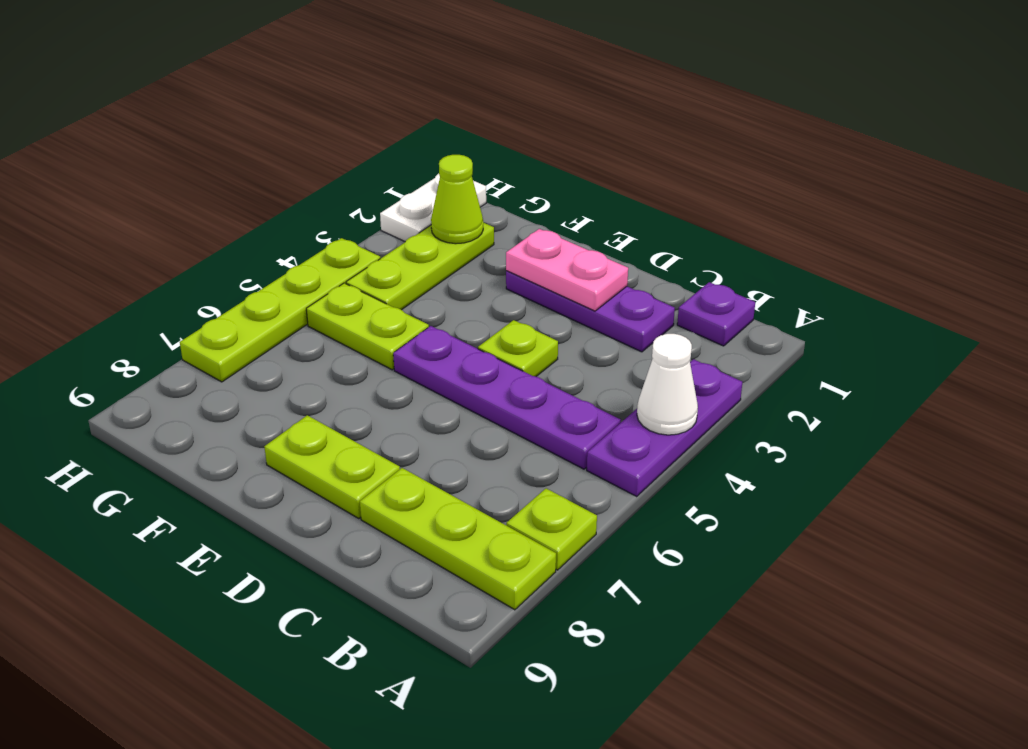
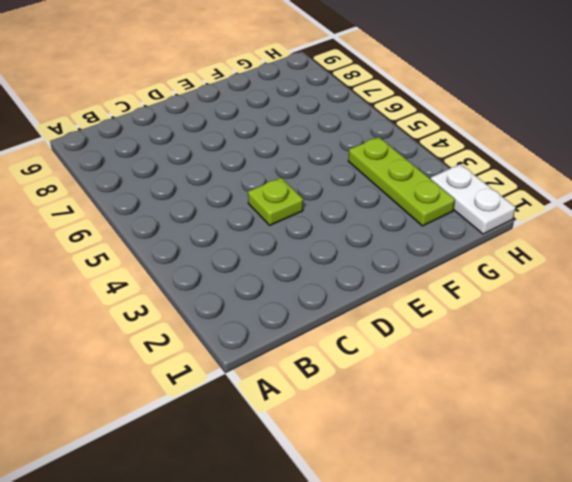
none -> purple plate A3:A5 level 1
none -> lime plate A7 level 1
none -> lime plate A8:C8 level 1

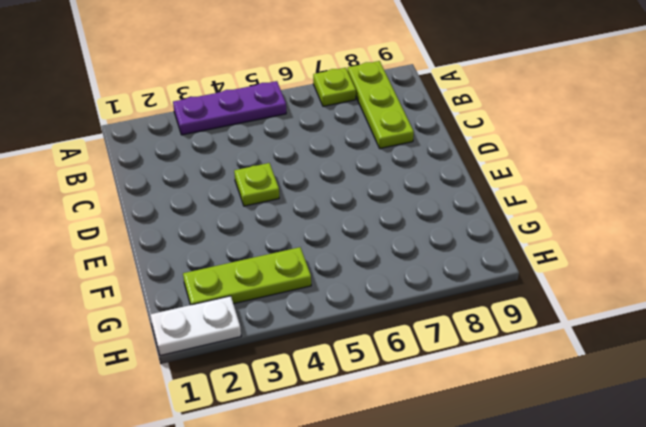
none -> purple plate B1 level 1
none -> purple plate B5:E5 level 1
none -> purple plate C2:E2 level 1

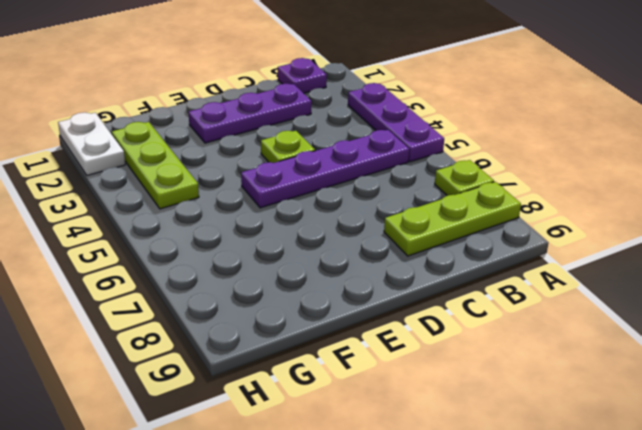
none -> lime plate D8:E8 level 1
none -> lime plate F5:G5 level 1
none -> lime plate H4:H7 level 1

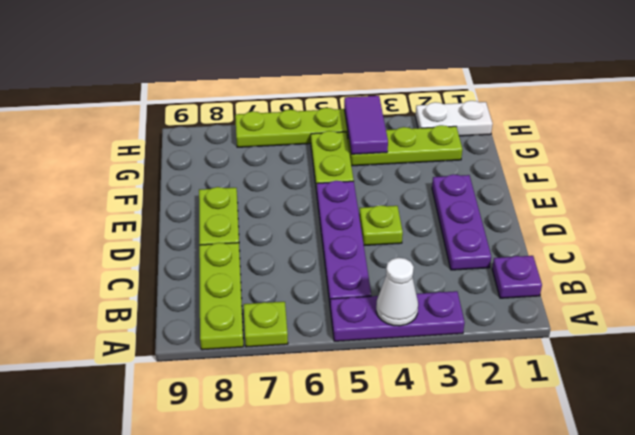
purple tile G4:H4 level 2 -> none
none -> pink plate D2:E2 level 2
none -> lime cone G2 level 2

